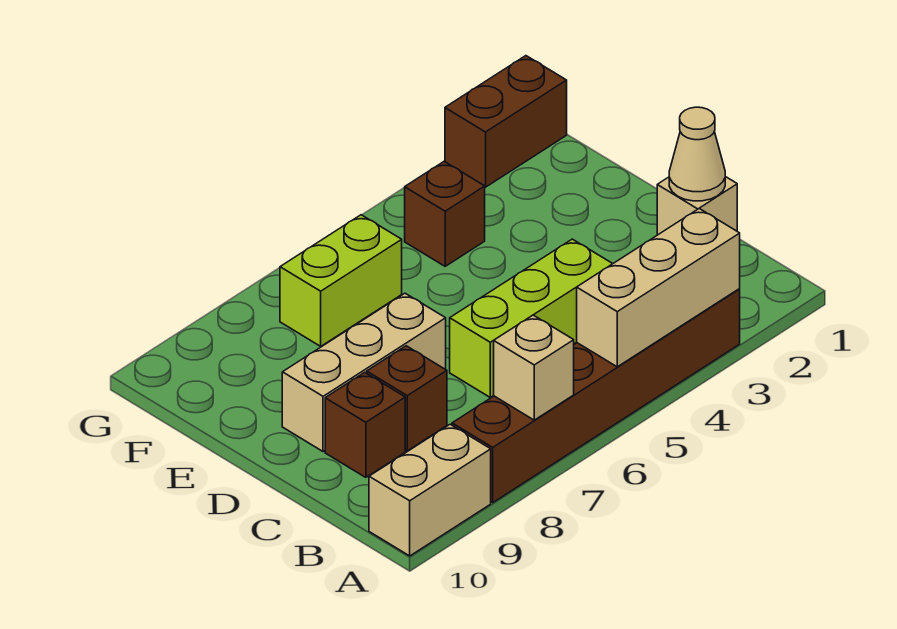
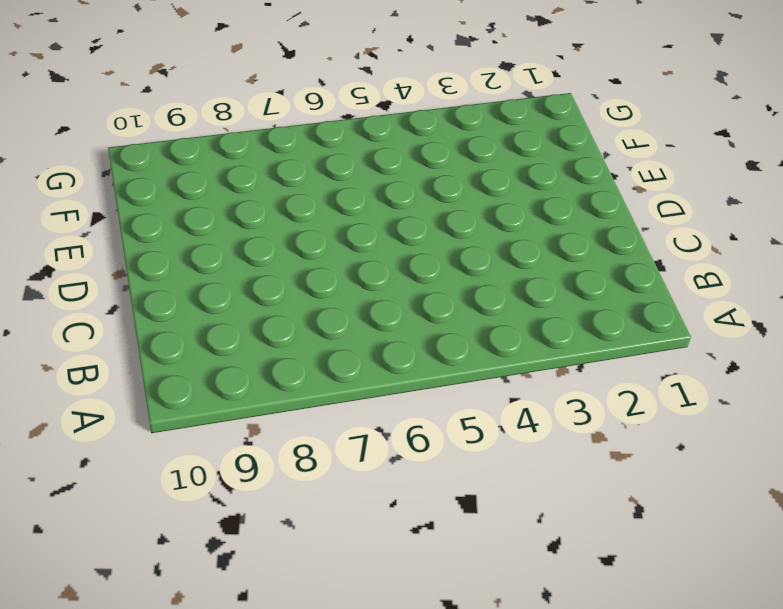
none -> brown brick A3:A8 level 1
none -> tan brick A9:A10 level 1
none -> tan brick C1 level 1

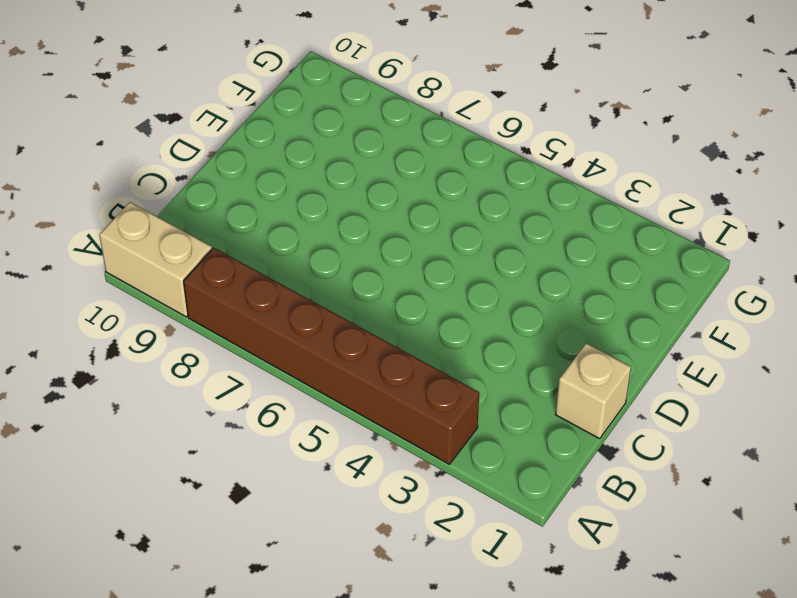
none -> lime brick C4:C6 level 1
none -> brown brick C8 level 1
none -> brown brick C9 level 1

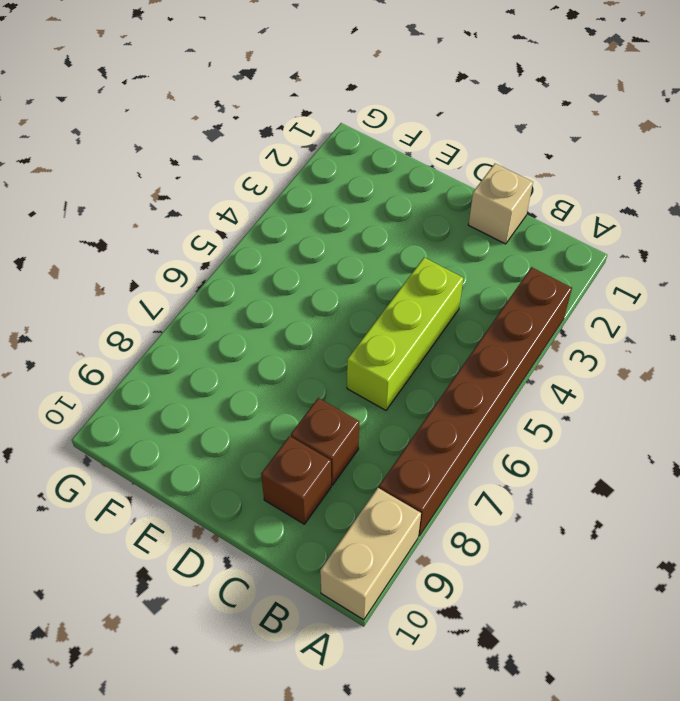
none -> tan brick D7:D9 level 1
none -> brown brick F4 level 1
none -> lime brick F6:F7 level 1

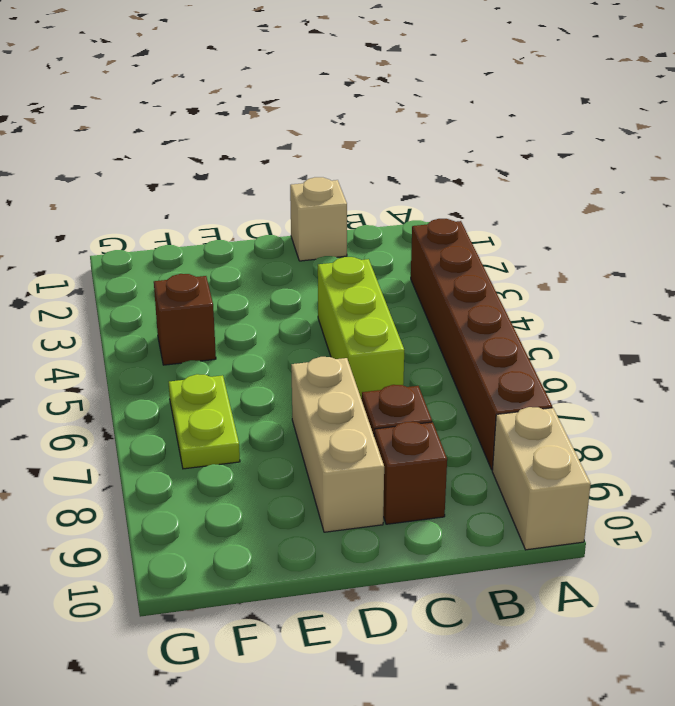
lime plate F6:F7 level 1 -> lime brick F6:F7 level 1
none -> brown brick G1:G2 level 1
none -> tan brick A3:A5 level 2
none -> tan brick A7 level 2

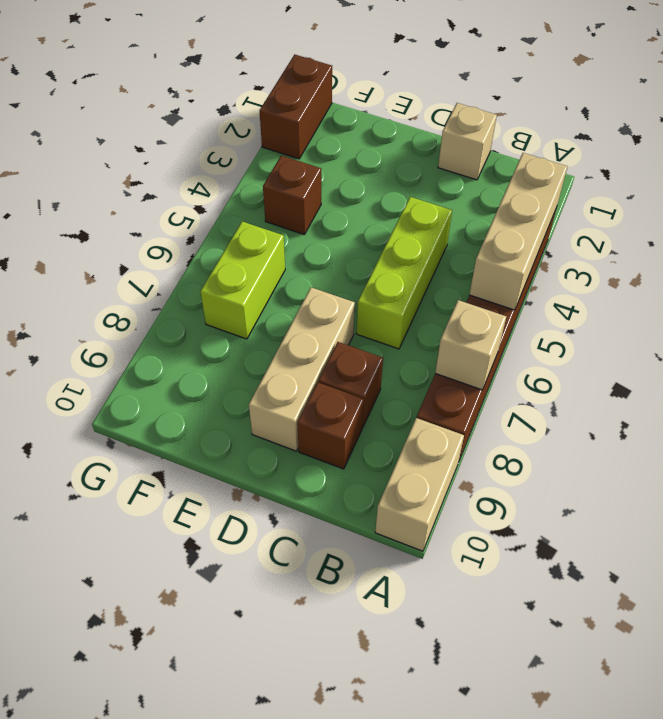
none -> tan cone C1 level 2

